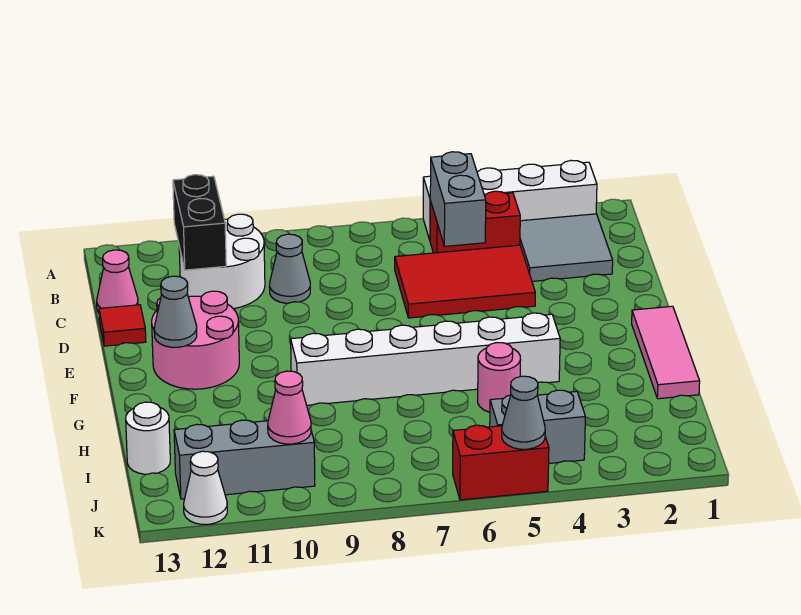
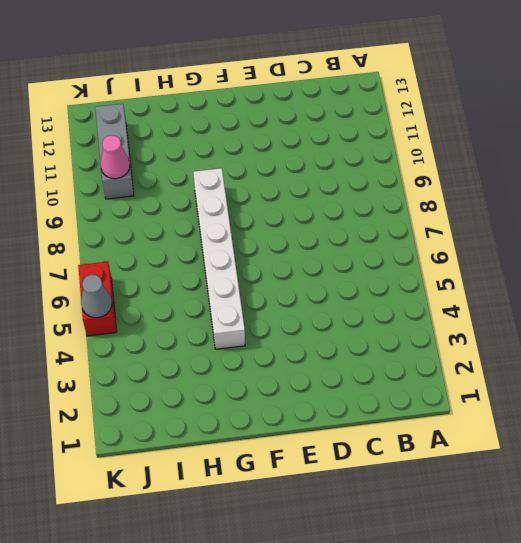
none -> white brick A2:A5 level 1
none -> grey tile B2:C3 level 1
none -> red brick B4:B5 level 1

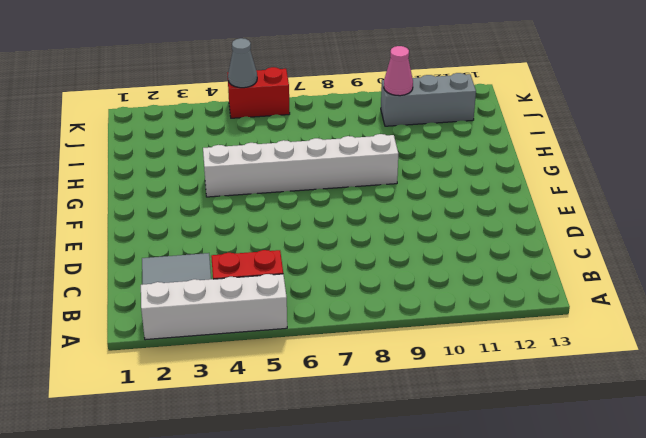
none -> white round brick B10:C11 level 1
none -> red tile C4:D6 level 1
none -> grey cone C9 level 1

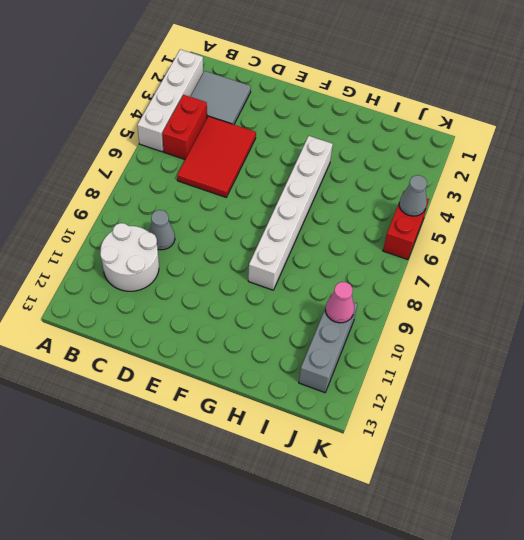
none -> pink cone C13 level 1
none -> red tile D13 level 1
none -> pink round brick E11:F12 level 1

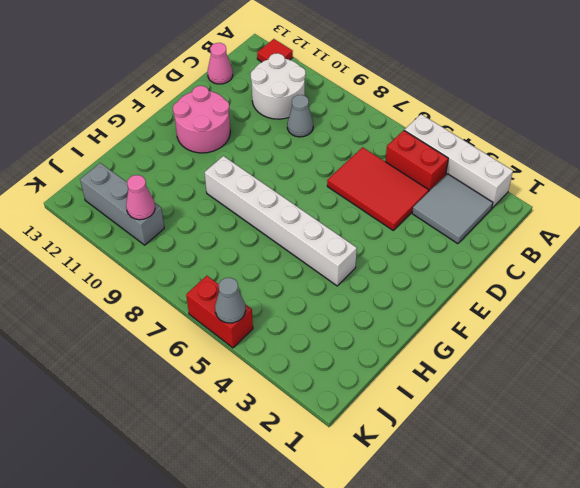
red tile A12 level 1 -> red tile D13 level 1
none -> pink tile F1:H1 level 1
none -> pink round brick H5 level 1
none -> white round brick I13 level 1

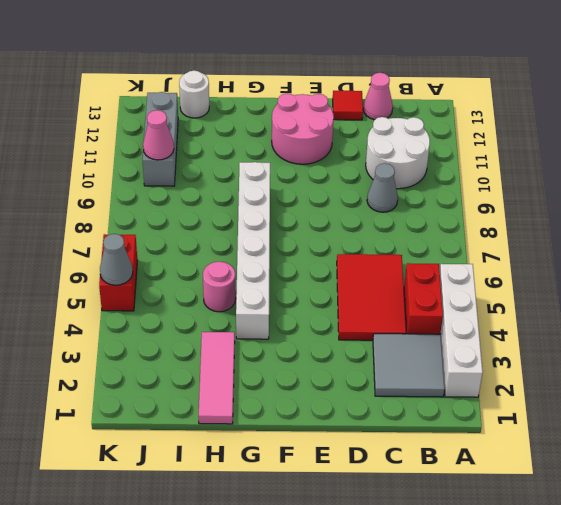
pink tile H1:H3 level 1 -> pink tile F1:H1 level 1
none -> grey brick J4:J5 level 1
none -> white cone K12 level 1
none -> grey brick B5:C5 level 2

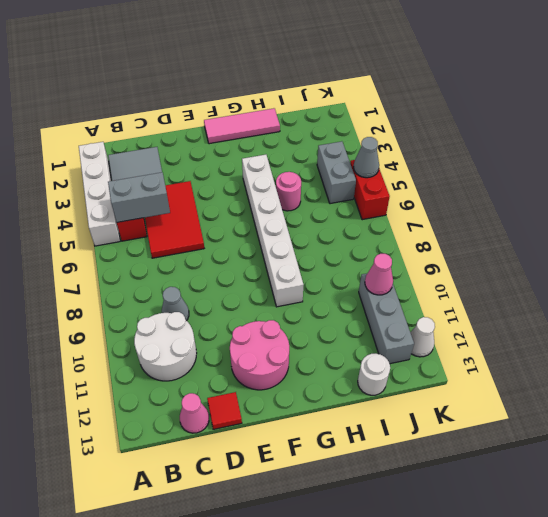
none -> black brick B11:C11 level 2
none -> grey cone F12 level 2

